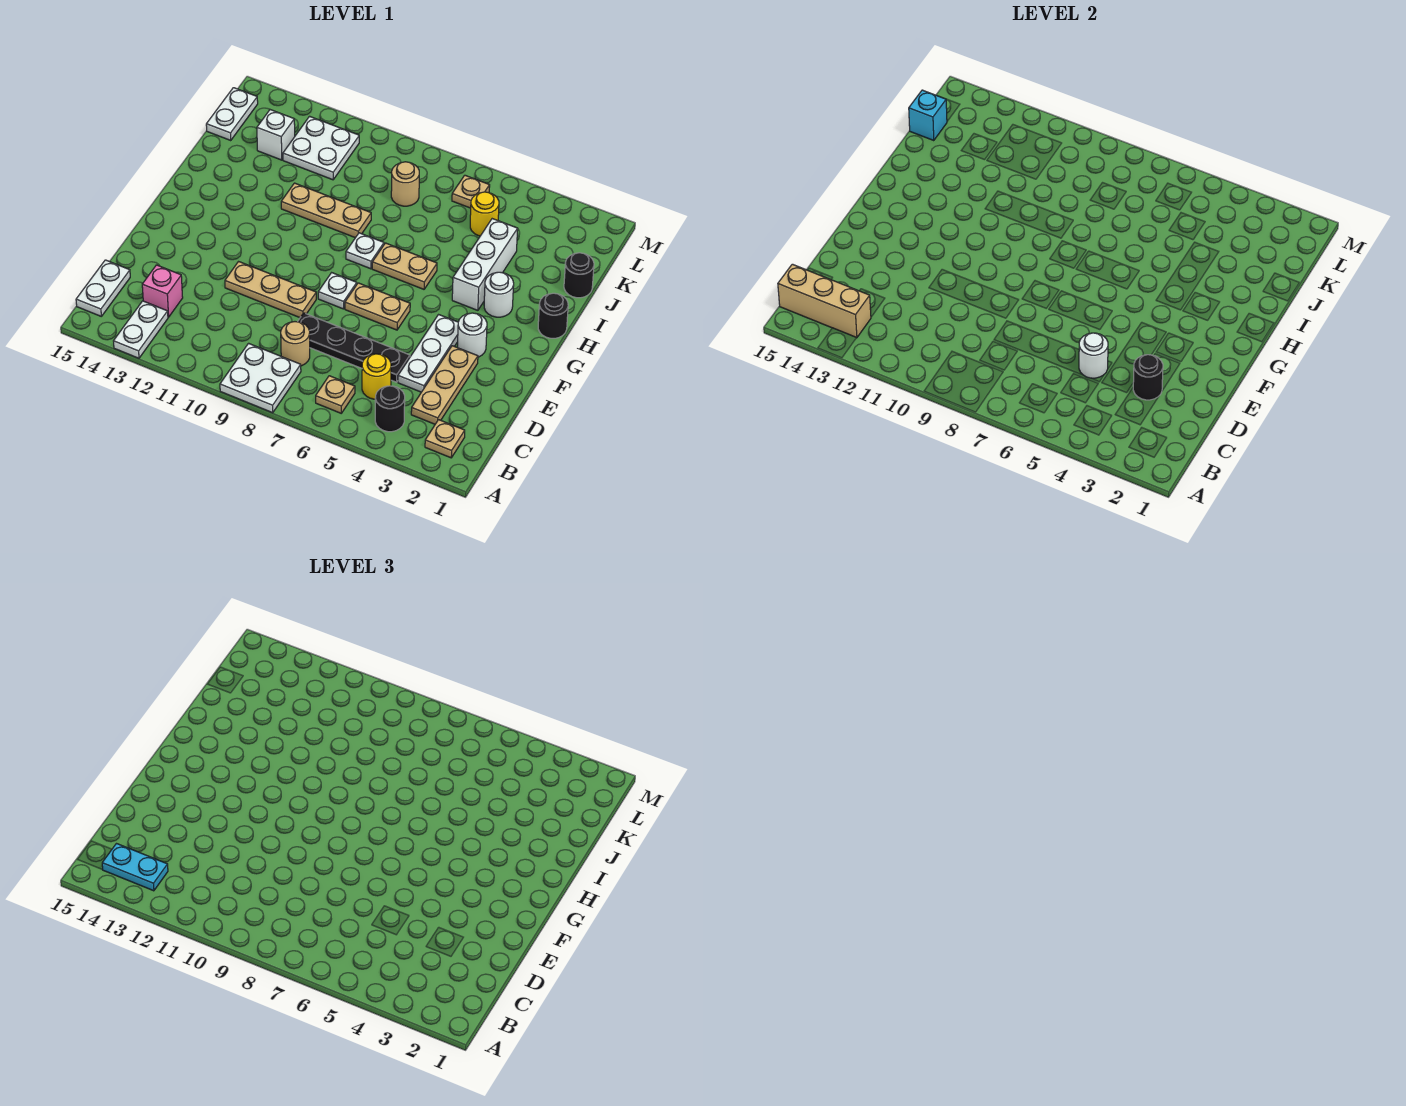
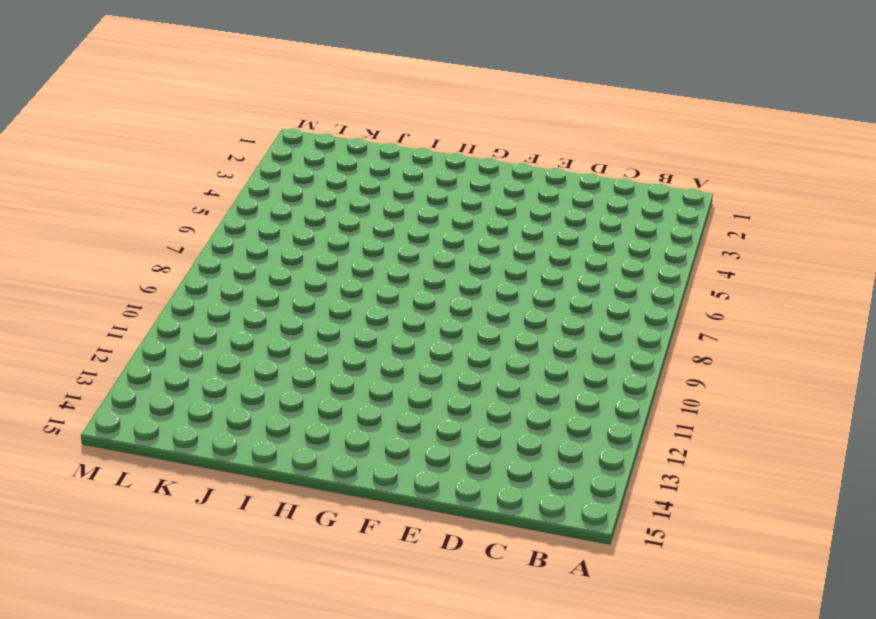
none -> white plate A8:B9 level 1
none -> white plate A13:B13 level 1
none -> tan plate B2 level 1
none -> black round brick B4 level 1

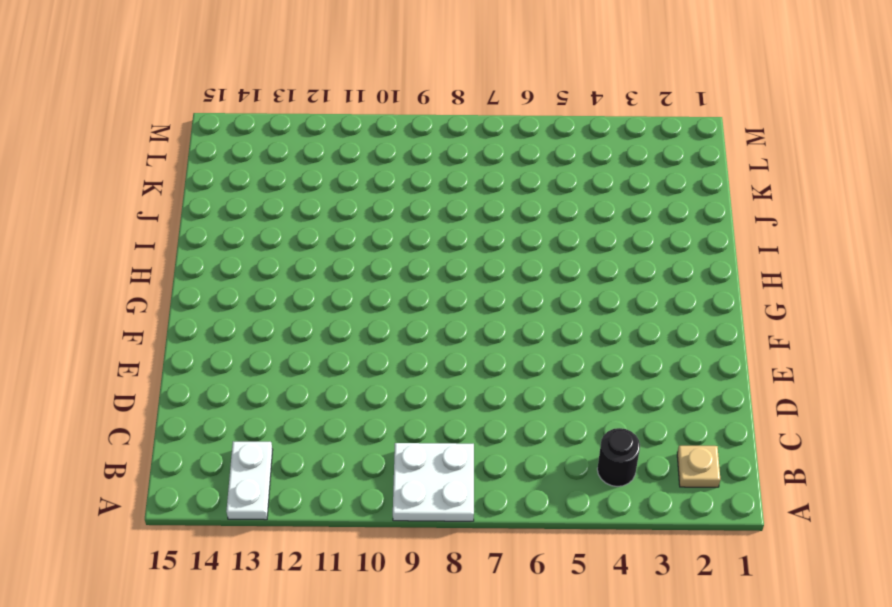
none -> tan plate B6 level 1
none -> white plate B15:C15 level 1
none -> tan plate C3:E3 level 1
none -> yellow round brick C5 level 1

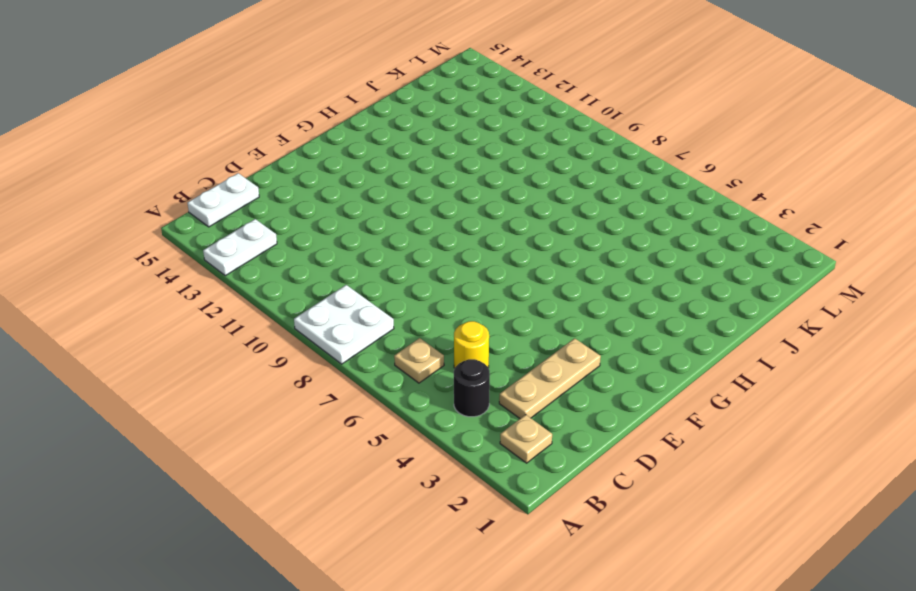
none -> tan round brick C8 level 1
none -> pink brick C13 level 1
none -> white plate D4:F4 level 1
none -> black plate D5:D8 level 1

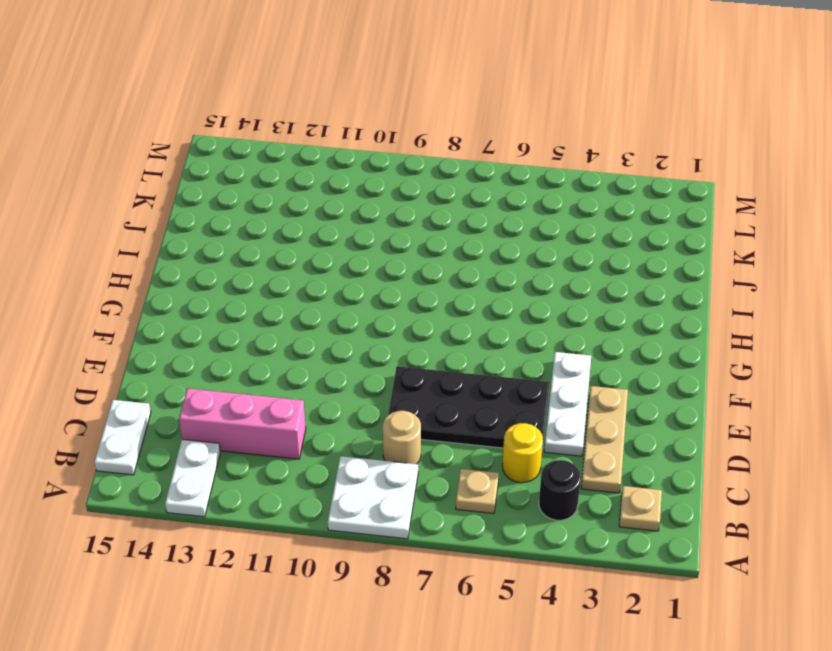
pink brick C11:C13 level 1 -> pink brick C13 level 1
black plate D5:E8 level 1 -> black plate D5:D8 level 1
none -> tan plate E9:E11 level 1
none -> white round brick F3 level 1
none -> tan plate F6:F7 level 1
none -> white plate F8 level 1

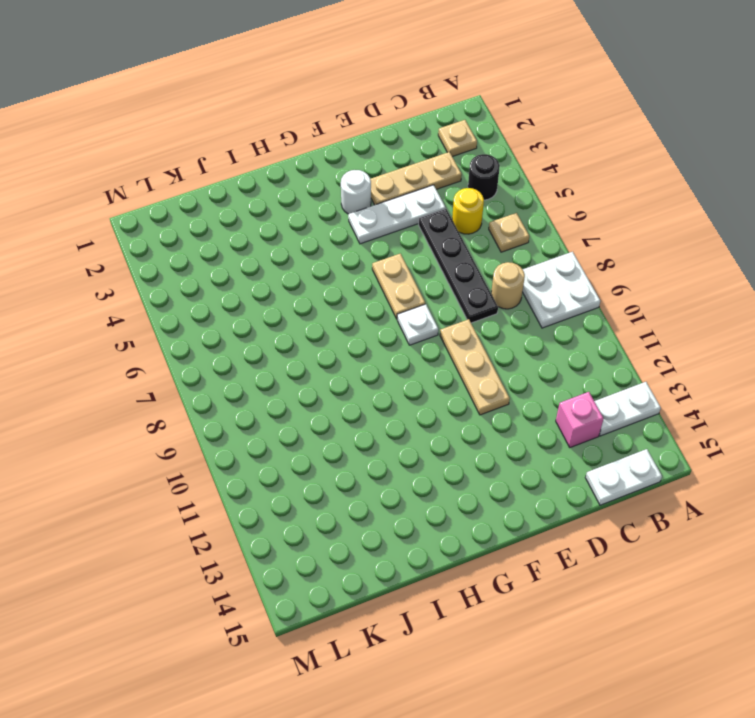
none -> black round brick H1 level 1
none -> white round brick H3 level 1
none -> white brick H4:J4 level 1
none -> tan plate H6:H7 level 1

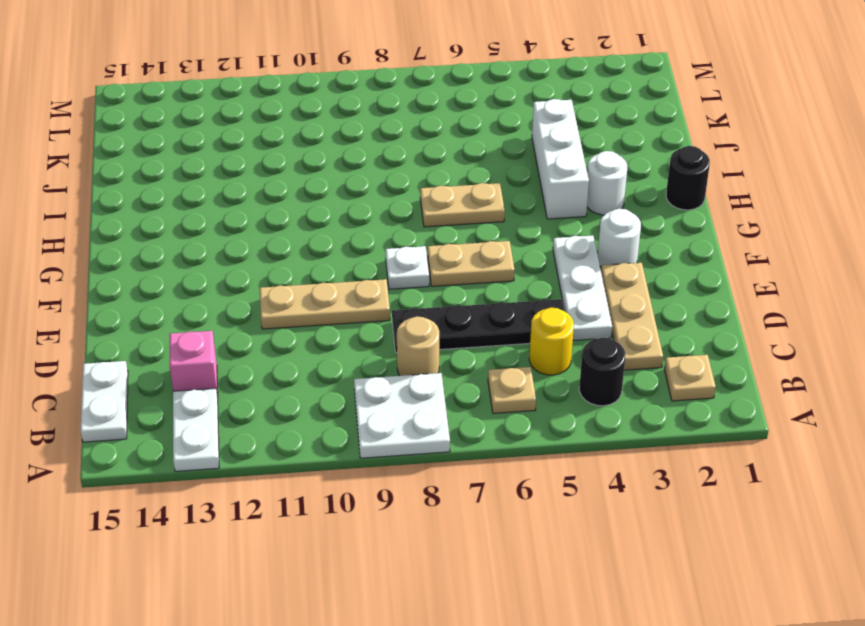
none -> white plate H8 level 1
none -> tan plate I9:I11 level 1
none -> black round brick J1 level 1
none -> yellow round brick K5 level 1

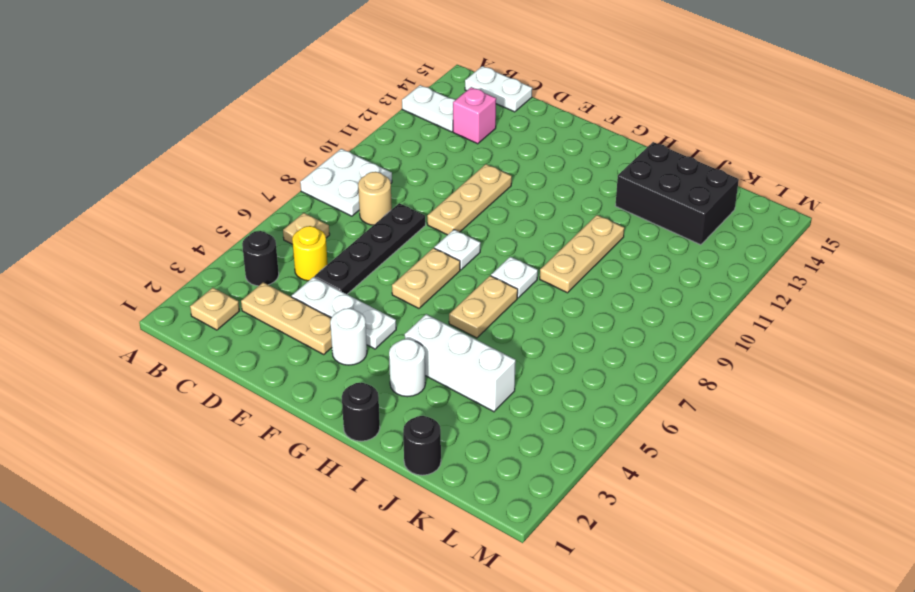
black brick I13:K14 level 1 -> white brick K13 level 1
none -> yellow round brick K5 level 1
none -> tan round brick K8 level 1
none -> white plate K11:L12 level 1
none -> white plate K15:L15 level 1

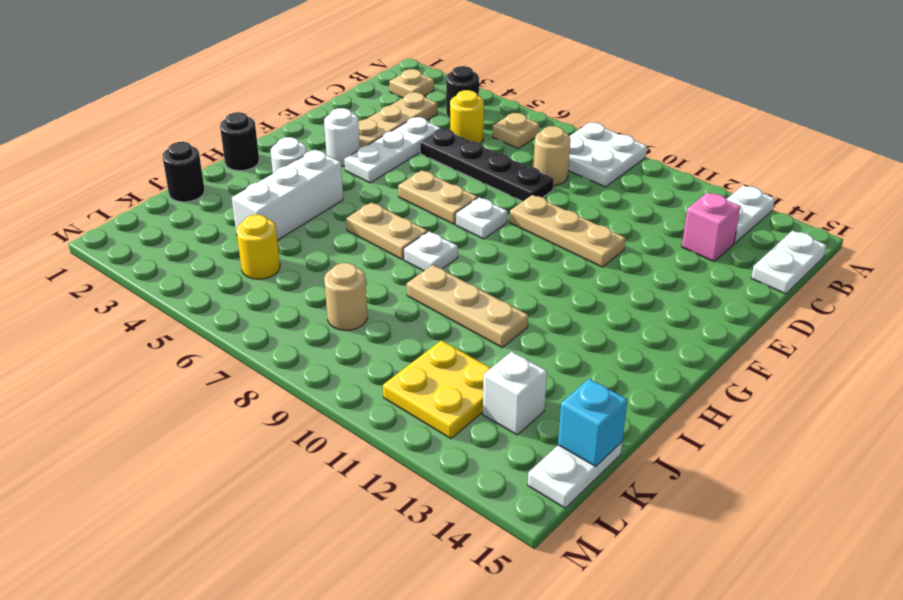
yellow plate K11:L12 level 1 -> white plate K11:L12 level 1
none -> tan plate L6 level 1
none -> tan brick B13:B15 level 2
none -> black round brick D3 level 2
none -> white round brick D5 level 2

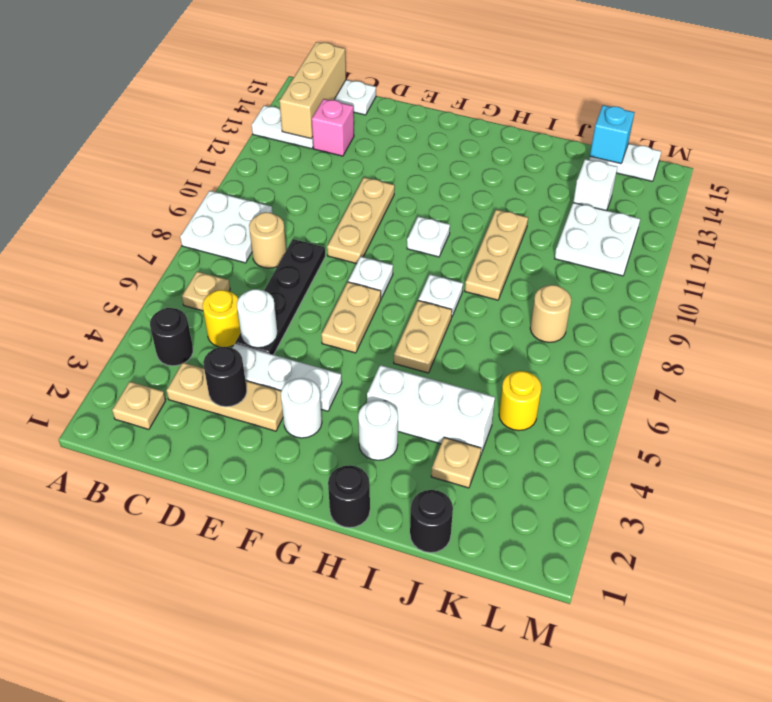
white plate G10 level 1 -> none
tan plate J3 level 1 -> tan plate L6 level 1
none -> cyan plate B13:B14 level 3

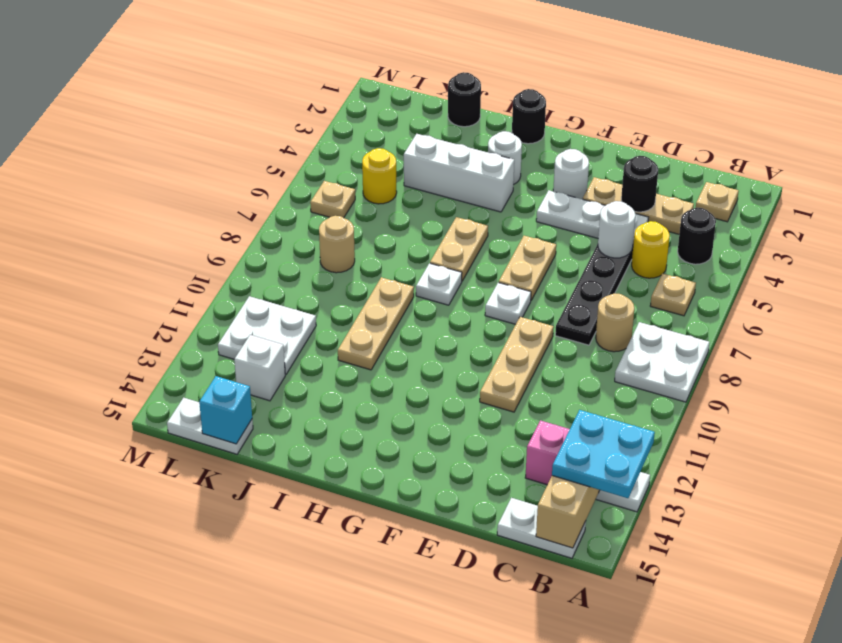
cyan plate A13:B14 level 3 -> cyan plate B13:B14 level 3

